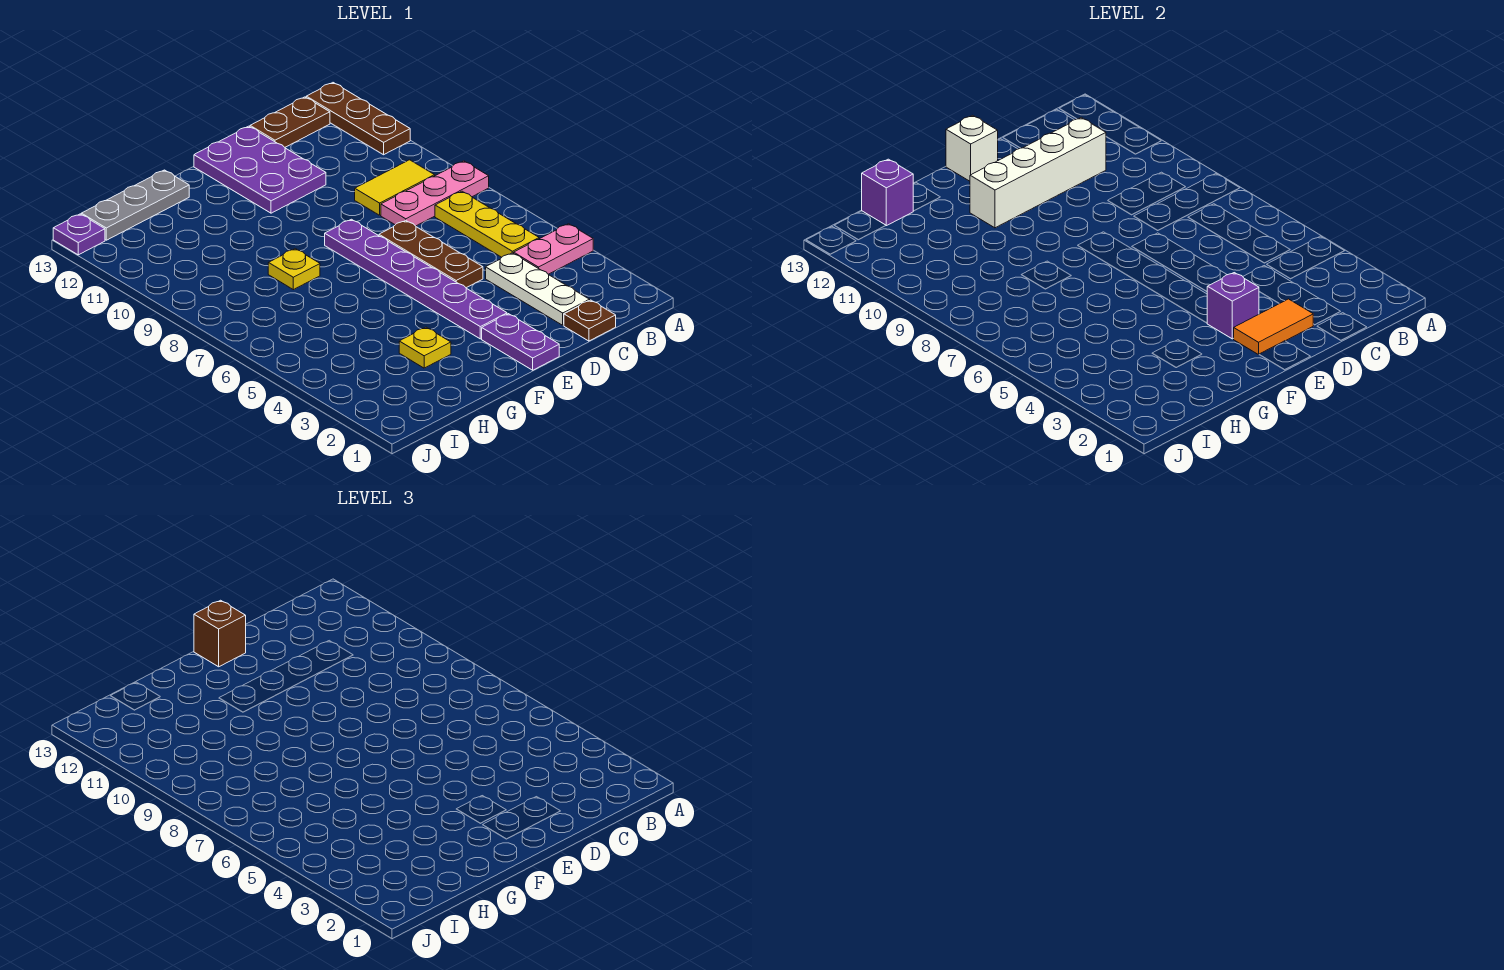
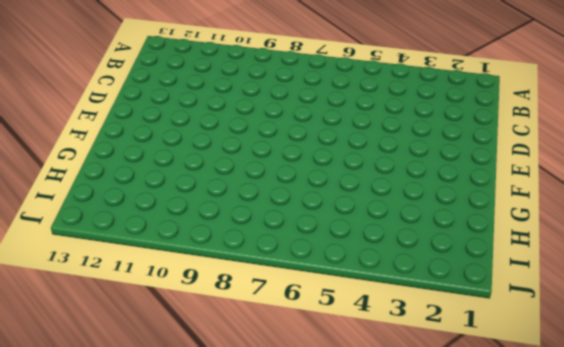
none -> pink plate A4:B4 level 1
none -> pink plate A8:C8 level 1
none -> brown plate A11:A13 level 1

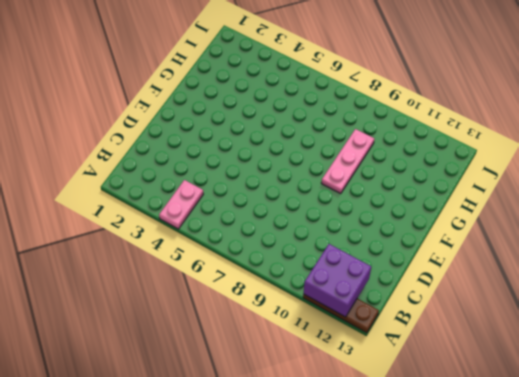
purple brick A11:B12 level 2 -> none
pink plate F9:H9 level 1 -> pink plate A8:C8 level 1
none -> yellow plate B5:B7 level 1
none -> yellow tile B9:C9 level 1
none -> brown plate B13:C13 level 1

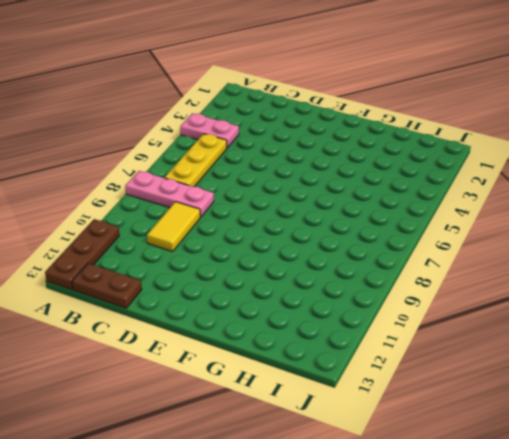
yellow tile C9:C10 level 1 -> yellow tile B9:C9 level 1
none -> brown plate C1 level 1
none -> white plate C2:C4 level 1
none -> brown plate D5:D7 level 1

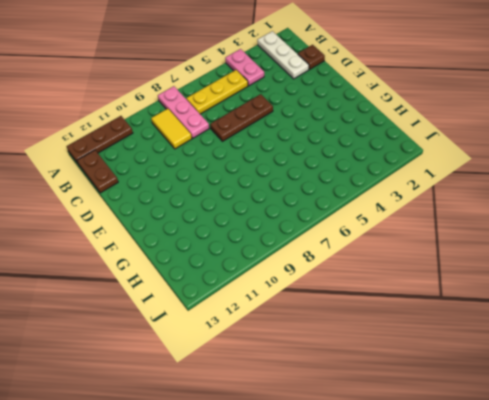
white plate A2:C2 level 1 -> white plate C2:C4 level 1
none -> purple plate D11:E13 level 1
none -> purple plate E1:E2 level 1
none -> purple plate E3:E8 level 1

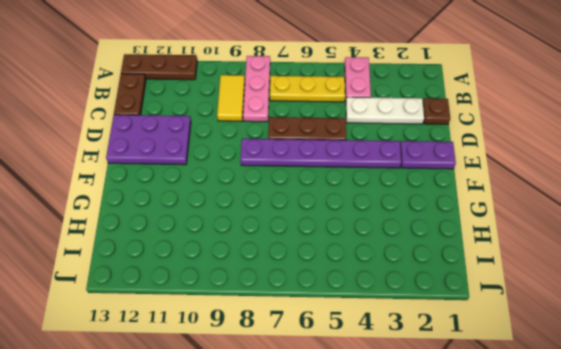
none -> yellow plate G3 level 1
none -> yellow plate G8 level 1
none -> grey plate G13:I13 level 1

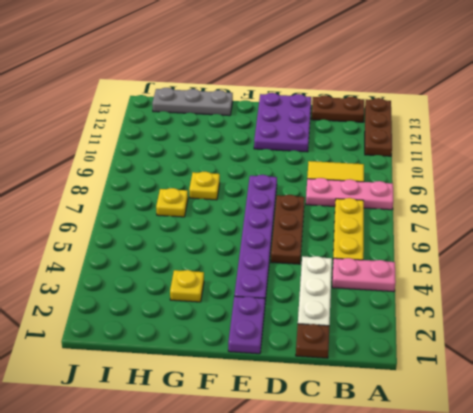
yellow plate H7 level 1 -> none
none -> purple plate J13 level 1
none -> white brick C11:F11 level 2
none -> orange tile D2:E2 level 2

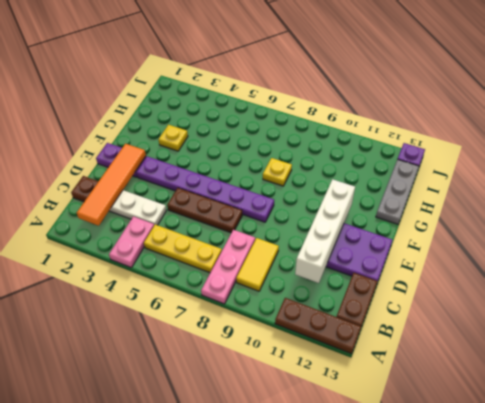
orange tile B2:E2 level 2 -> orange tile D2:E2 level 2
none -> purple brick E3 level 2
none -> white brick E13 level 2
none -> purple brick H13 level 2

